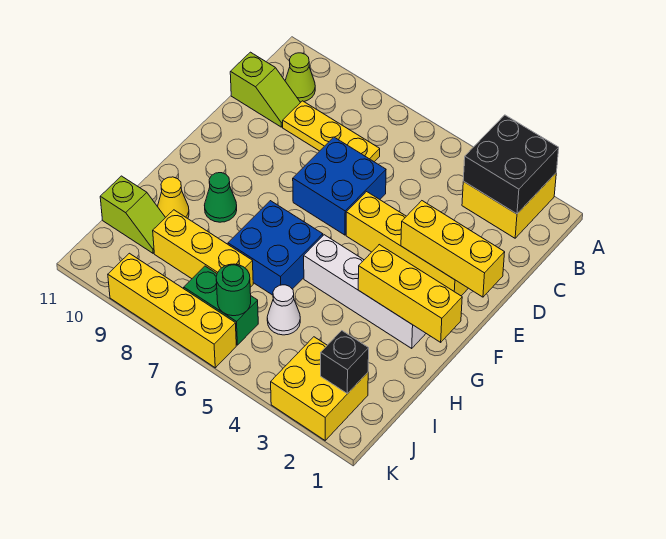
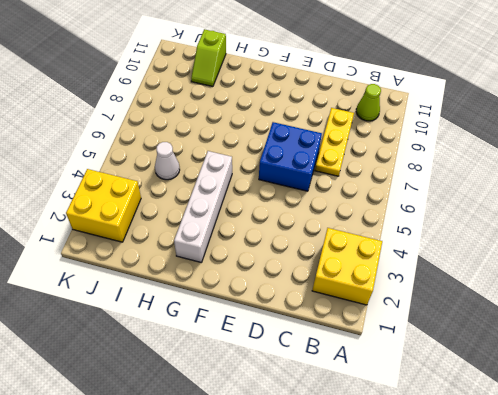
none -> lime slope C10:C11 level 1 top 11
none -> yellow brick E2:E5 level 1
none -> blue brick G6:H7 level 1

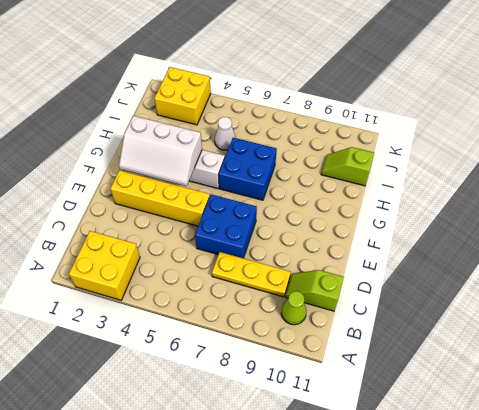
white slope F2:G4 level 2 top G -> yellow brick G1:G3 level 2
none -> green cone G9 level 1
none -> yellow cone H10 level 1
none -> yellow brick I7:I9 level 1

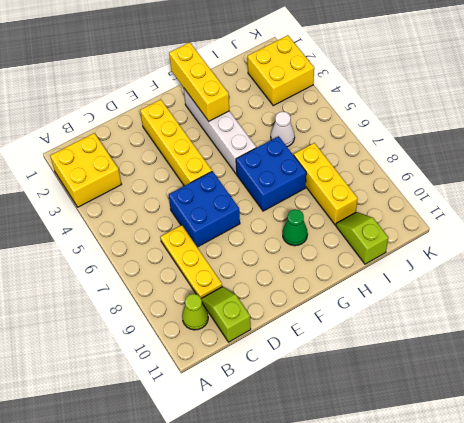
none -> yellow cone H10 level 1
none -> green brick J6:J7 level 1
none -> yellow brick K6:K9 level 1

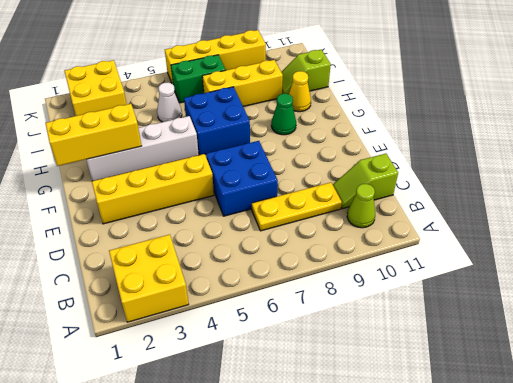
none -> black brick A2:B3 level 2
none -> yellow brick E1:E3 level 2
none -> black brick J2 level 2

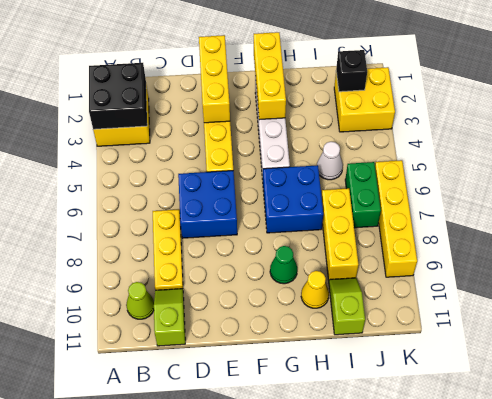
none -> green round brick J6 level 2

